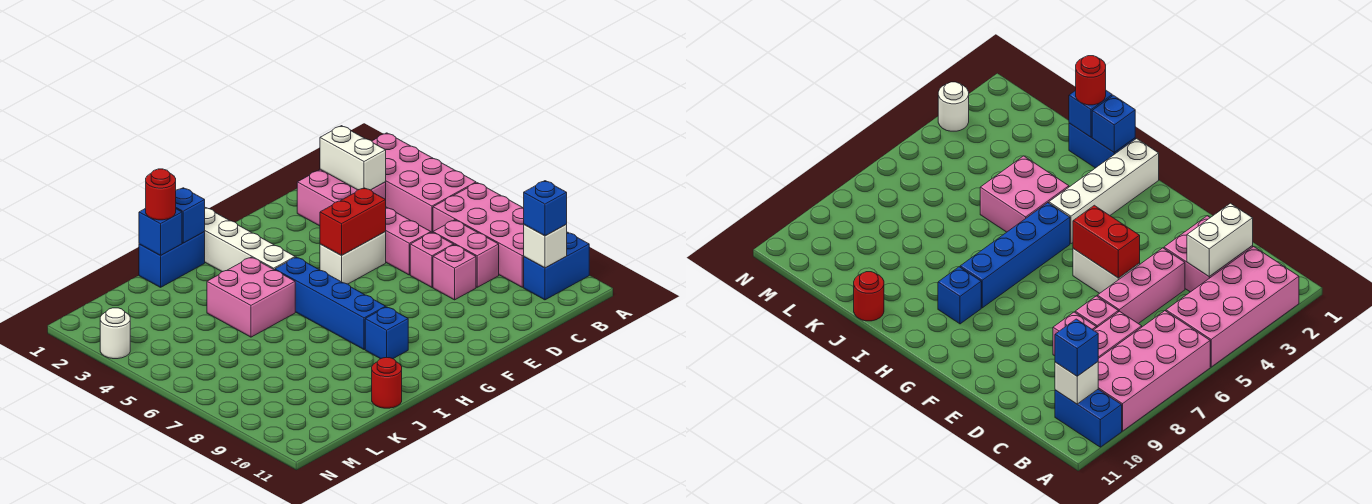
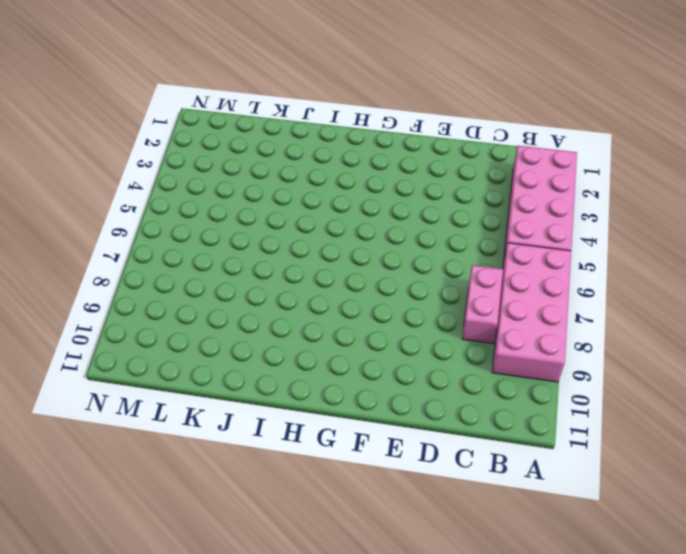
none -> blue brick A10:B10 level 1
none -> pink brick C2:D3 level 1
none -> pink brick D4:D6 level 1

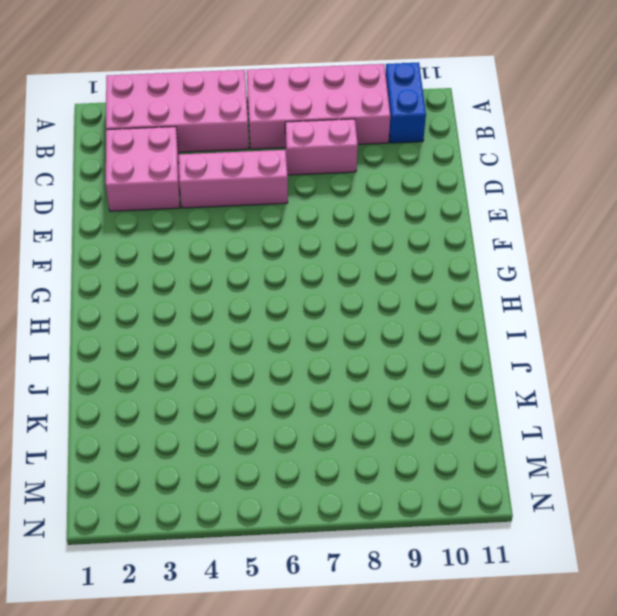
none -> pink brick D7 level 1
none -> pink brick D8 level 1
none -> white brick E5:F5 level 1

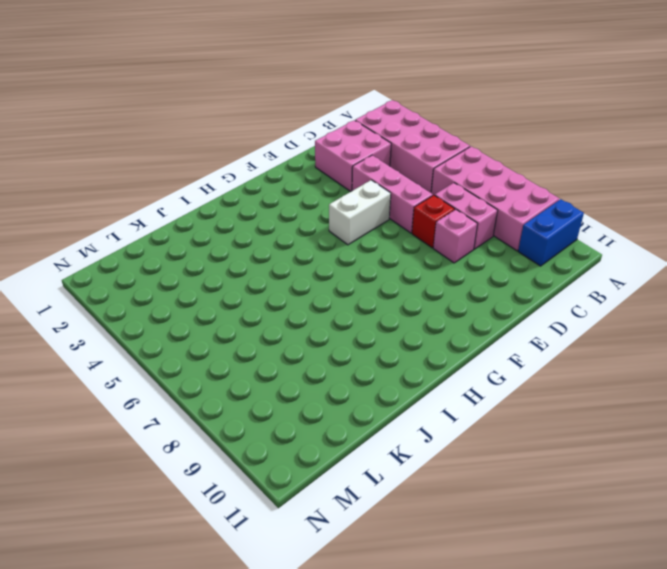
red brick D7 level 1 -> pink brick D7 level 1
none -> white brick H1:H4 level 1
none -> blue brick H5:H8 level 1
none -> blue brick H9 level 1

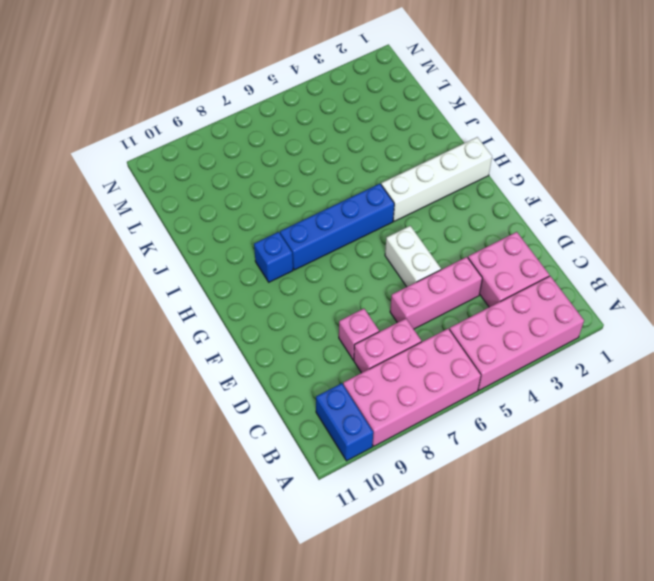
none -> pink brick D7 level 1
none -> blue brick I1:J1 level 1
none -> pink brick I4:J5 level 1

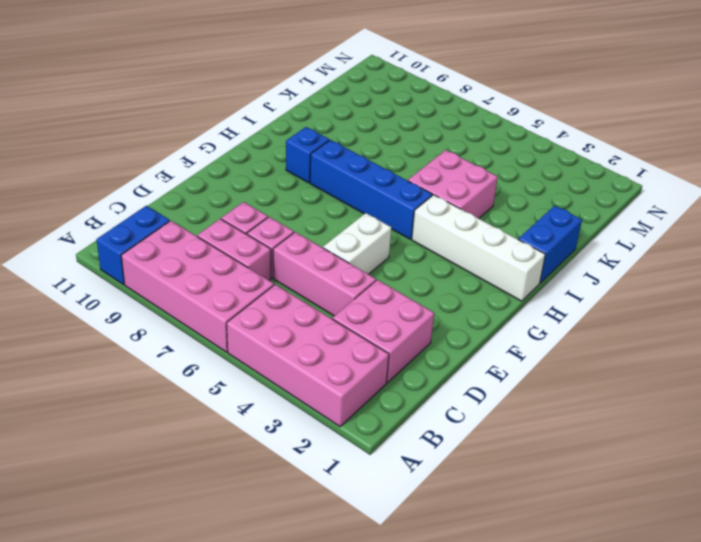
none -> red round brick J11 level 1
none -> white round brick N3 level 1
none -> white brick B10 level 2

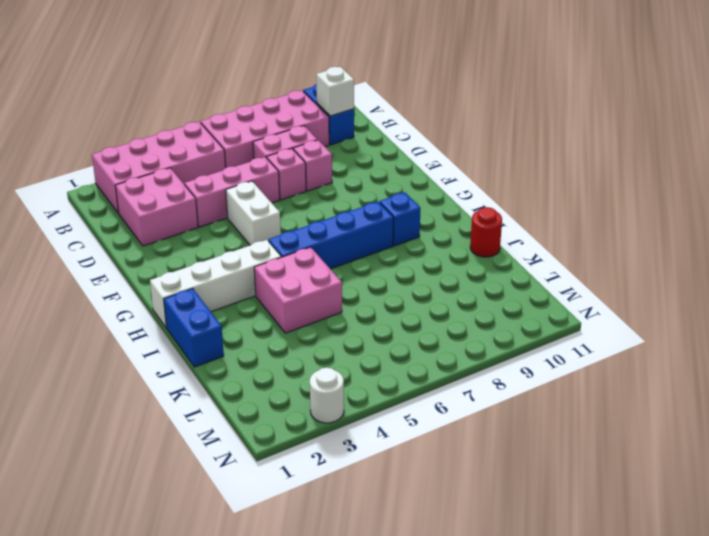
none -> white brick C2:C3 level 2
none -> red brick E5:F5 level 2
none -> blue brick I1 level 2

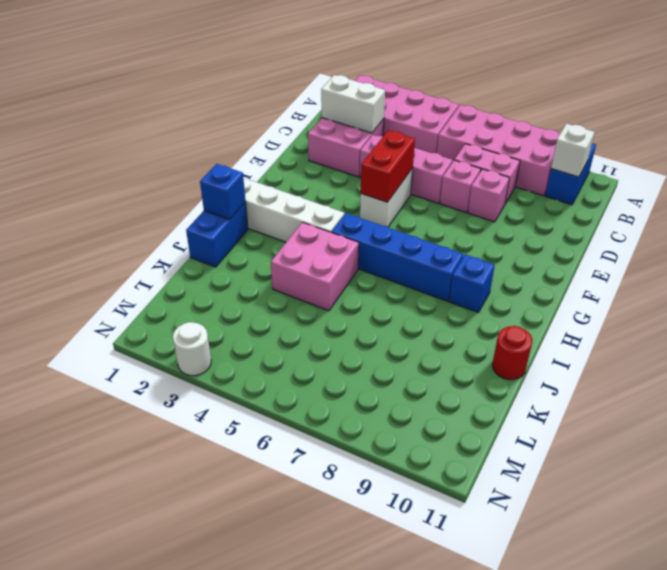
none -> blue brick J1 level 2
none -> blue brick B10 level 3
none -> red round brick J1 level 3

